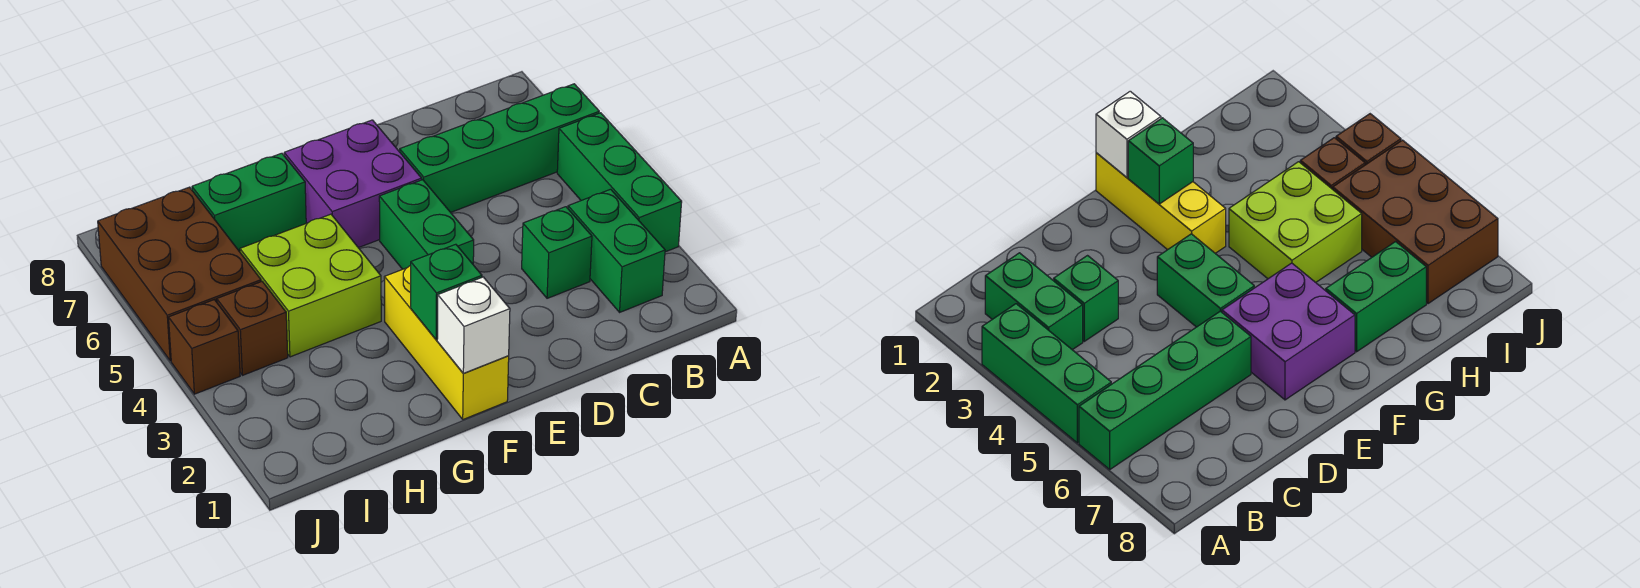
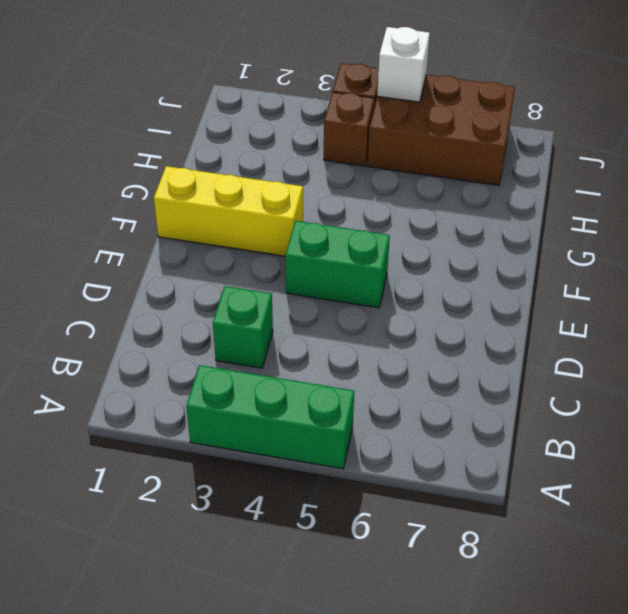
white brick J5 level 2 -> white brick F1 level 2
none -> green brick A6:D6 level 1
none -> green brick B2:B3 level 1
none -> purple brick E6:F7 level 1

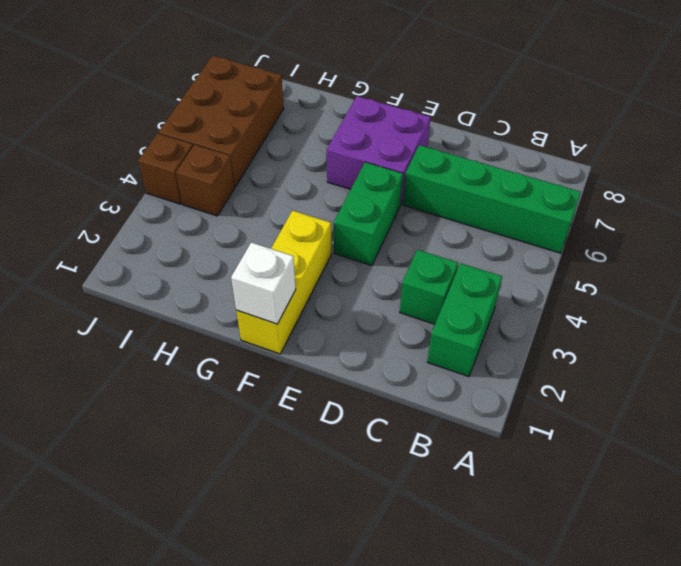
none -> green brick A3:A5 level 1
none -> lime brick G4:H5 level 1
none -> green brick G7:H7 level 1

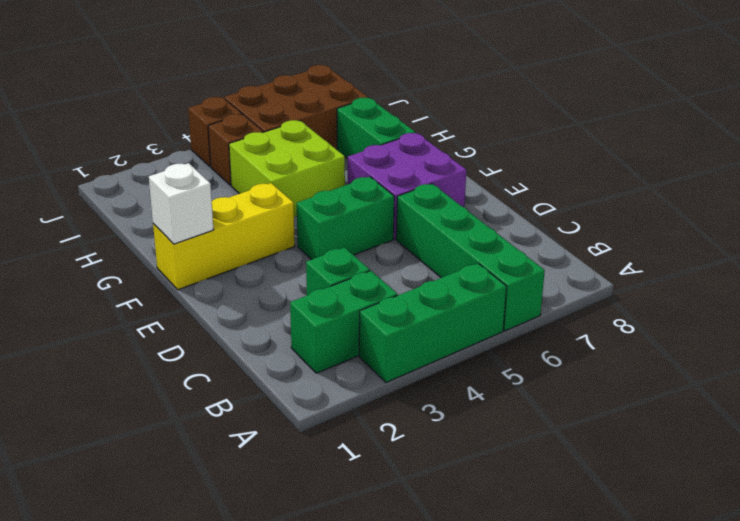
none -> green brick F2 level 2

